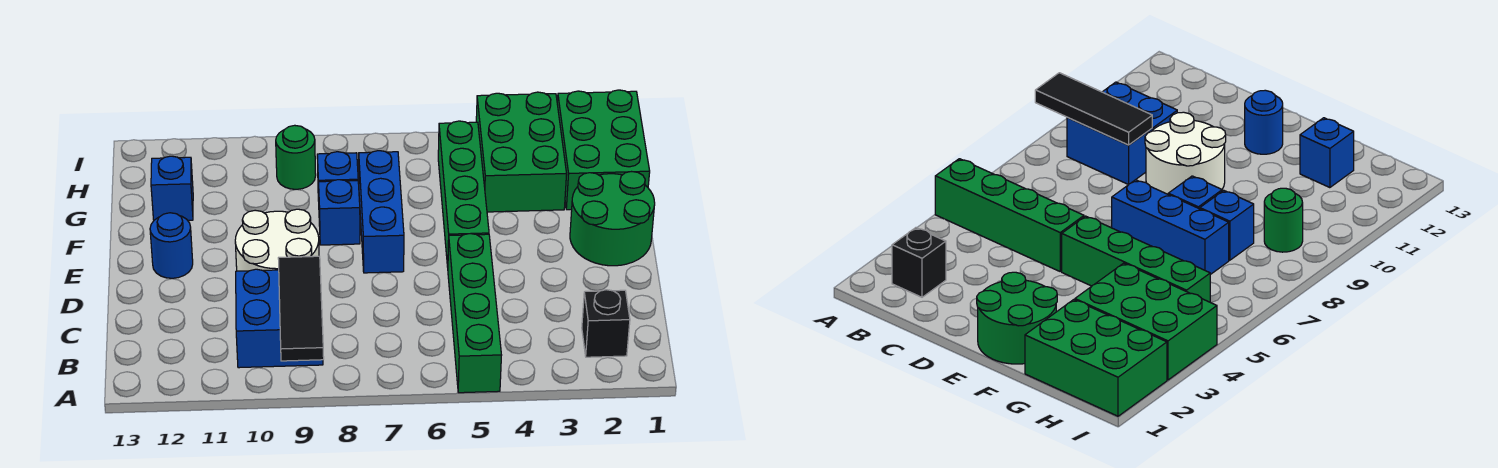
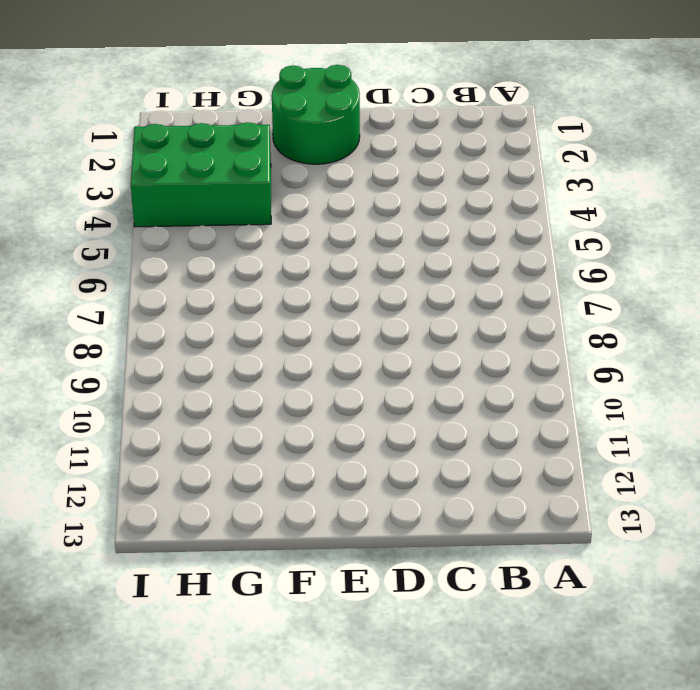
none -> green brick A5:D5 level 1
none -> black brick B2 level 1
none -> blue brick B9:C10 level 1

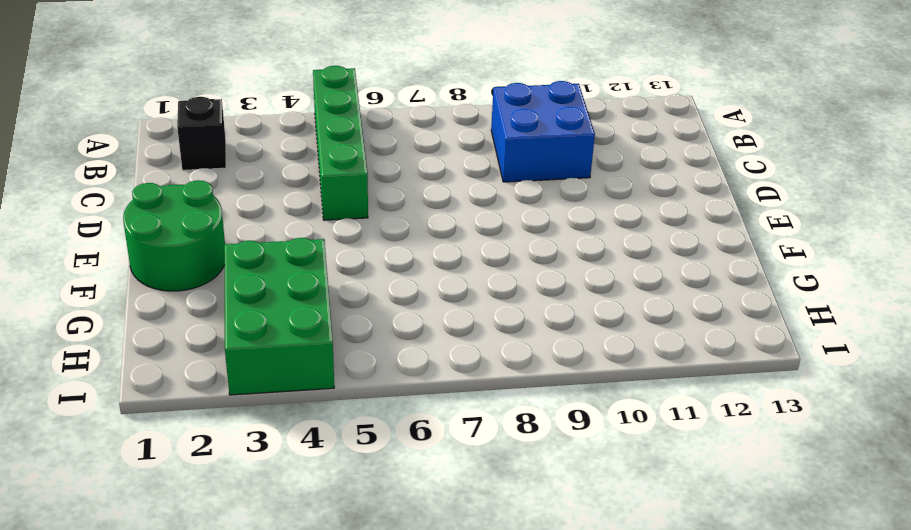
none -> white round brick D9:E10 level 1
none -> green brick E5:H5 level 1
none -> blue brick E7:G7 level 1

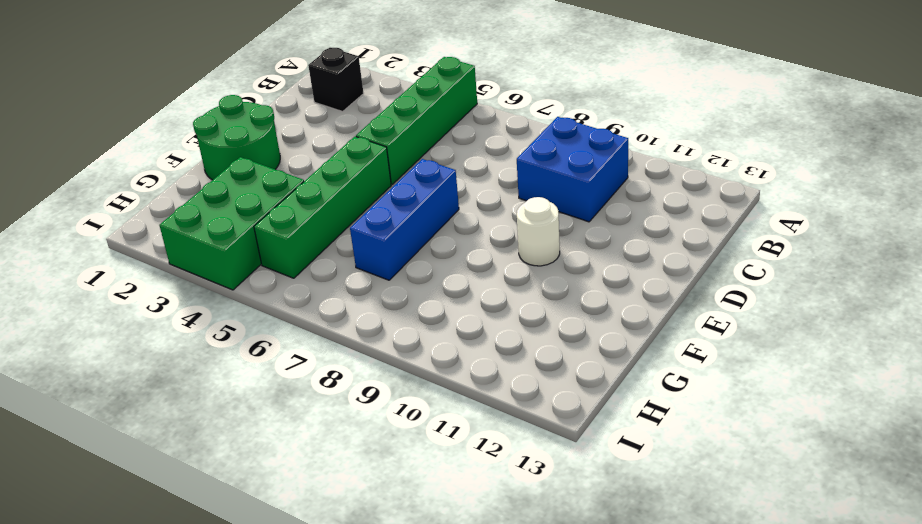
white round brick E10 level 1 -> white round brick D9:E10 level 1
none -> blue round brick E12 level 1
none -> blue brick F8 level 1
none -> green brick G1:I2 level 1

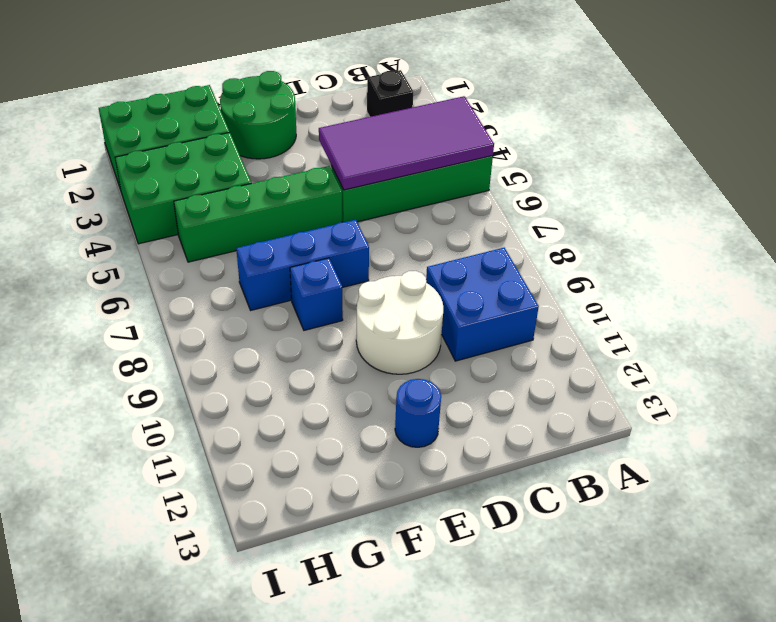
purple tile A4:D5 level 2 -> none
none -> blue brick G8 level 1
none -> blue brick G12 level 1
none -> green round brick H9 level 1

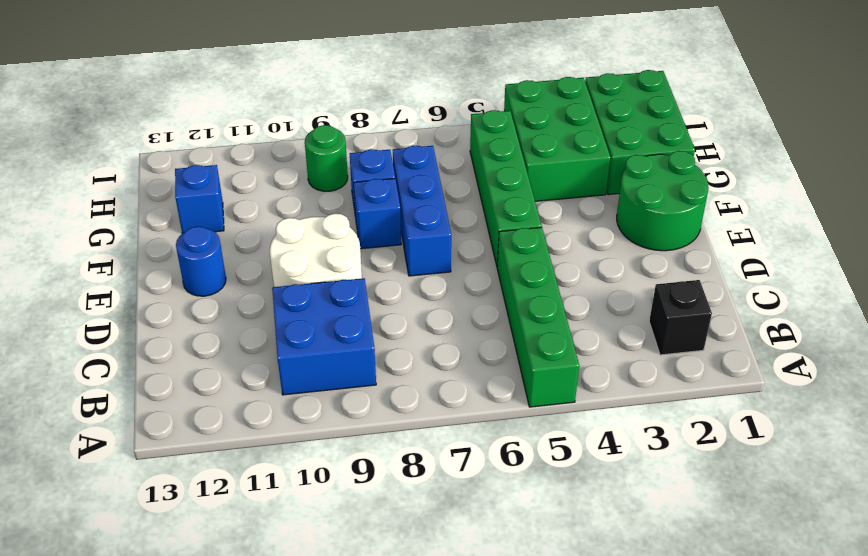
none -> black tile A9:C9 level 2

